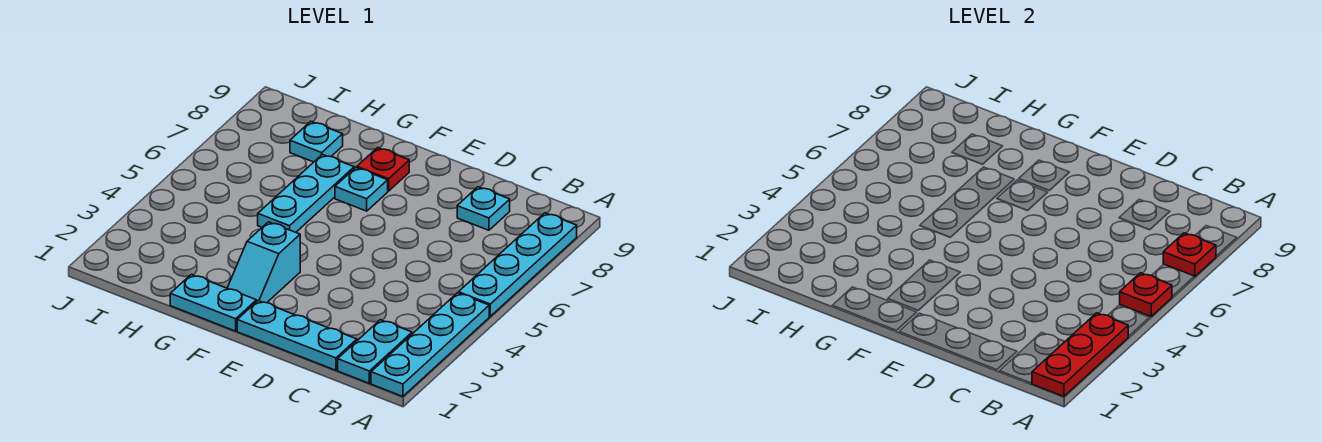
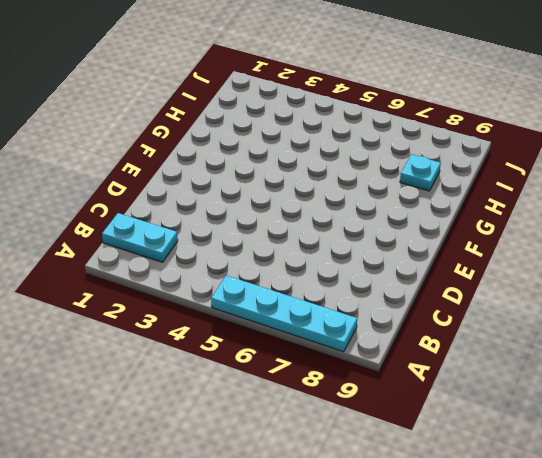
none -> cyan plate A1:A4 level 1
none -> cyan plate C1:E1 level 1
none -> cyan plate C8 level 1

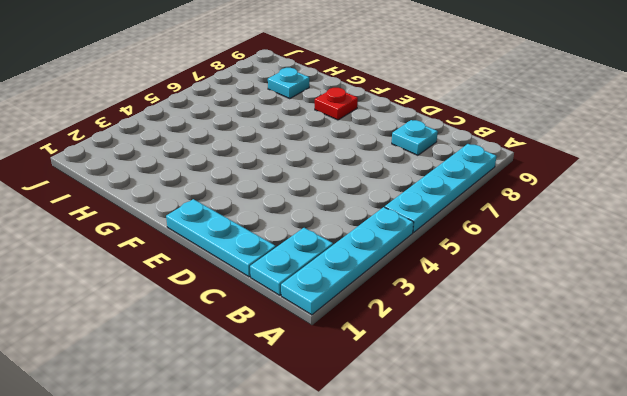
none -> cyan plate F1:G1 level 1
none -> cyan slope F2:F3 level 1 top 3
none -> cyan plate F7 level 1

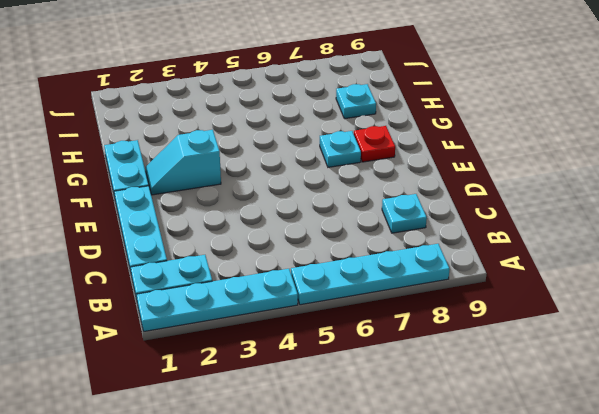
none -> cyan plate G5:G7 level 1
none -> red plate A1:A3 level 2
none -> red plate A5 level 2

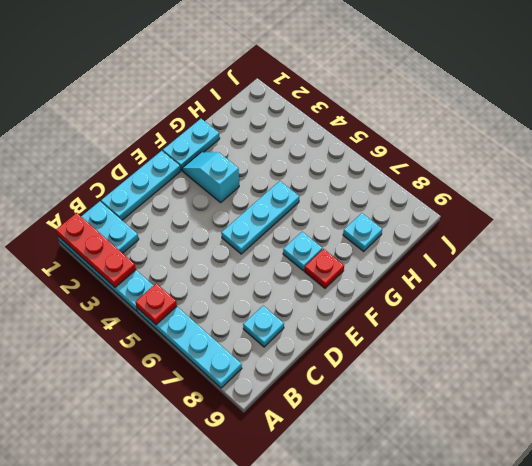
cyan plate E5:G5 level 1 -> cyan plate G5:G7 level 1
none -> red plate A7 level 2

